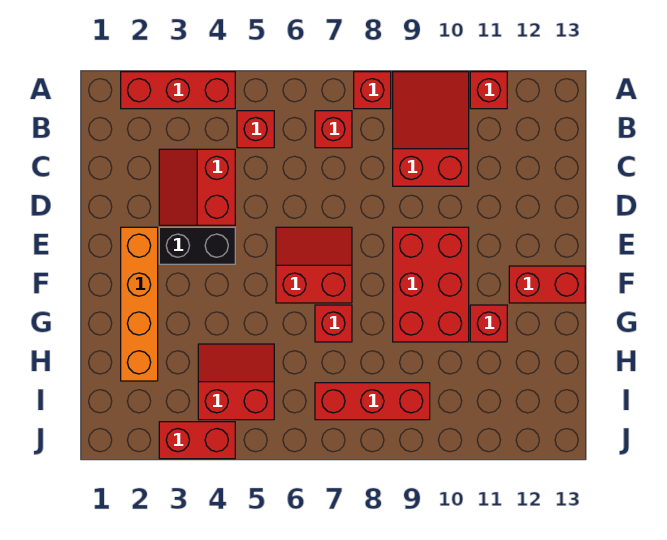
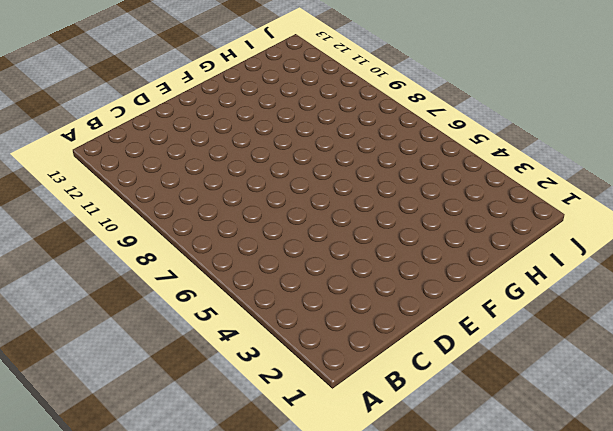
none -> red brick A2:A4 level 1
none -> red brick A8 level 1
none -> red slope A9:C10 level 1 top C

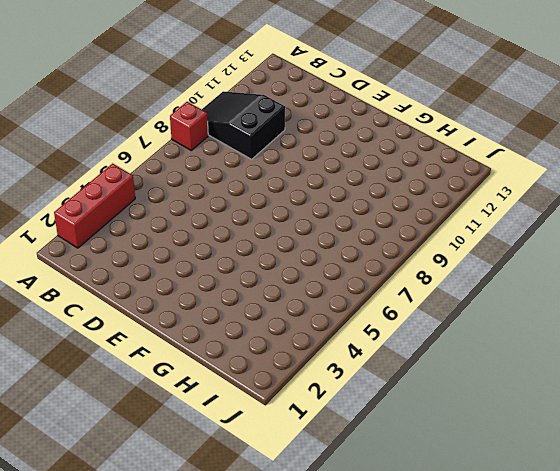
black slope A9:C10 level 1 top C -> red slope A9:C10 level 1 top C
none -> red brick A11 level 1
none -> red brick B5 level 1
none -> red brick B7 level 1

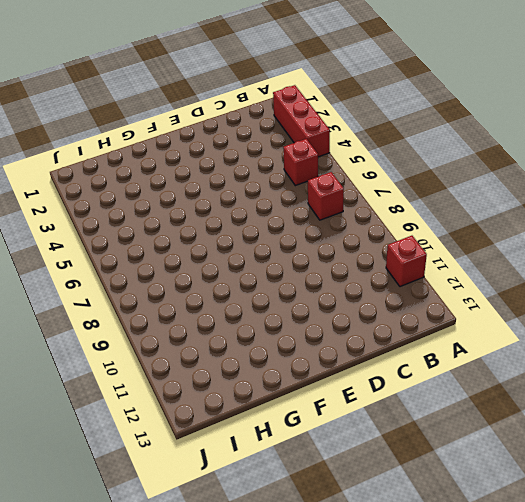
none -> red brick A8 level 1
none -> red slope A9:C10 level 1 top C
none -> red slope C3:D4 level 1 top 4

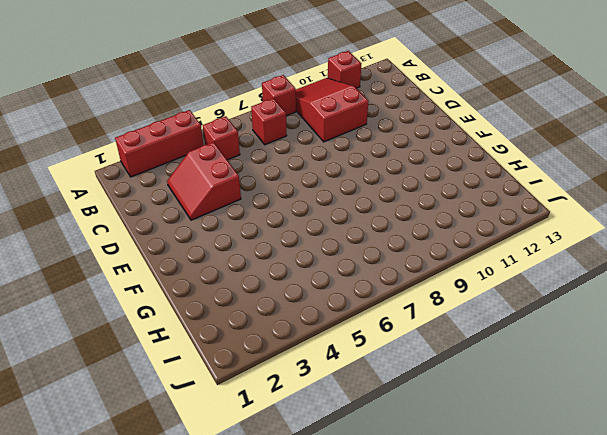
none -> orange brick E2:H2 level 1
none -> black brick E3:E4 level 1
none -> red slope E6:F7 level 1 top F

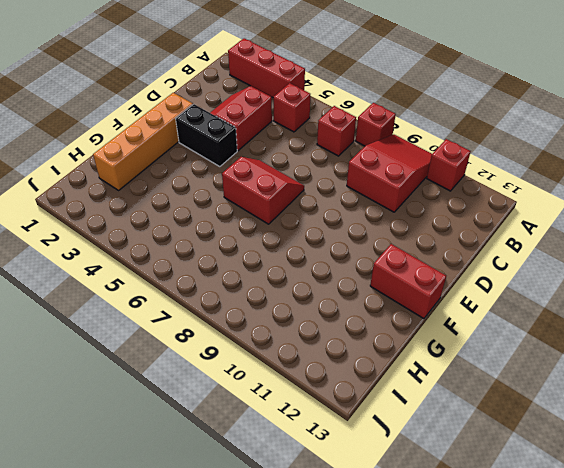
none -> red brick E9:G10 level 1
none -> red brick G7 level 1
none -> red brick G11 level 1

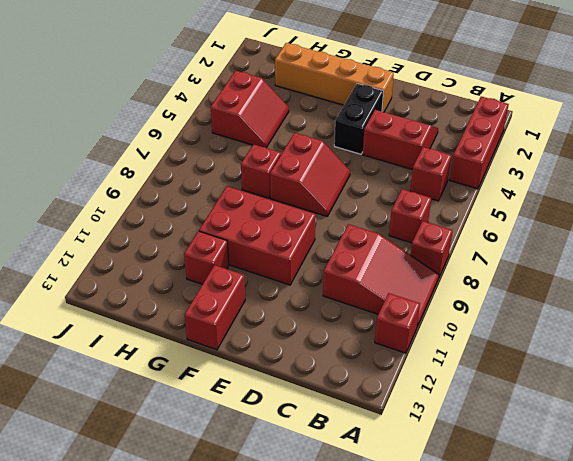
none -> red brick I7:I9 level 1
none -> red brick J3:J4 level 1

